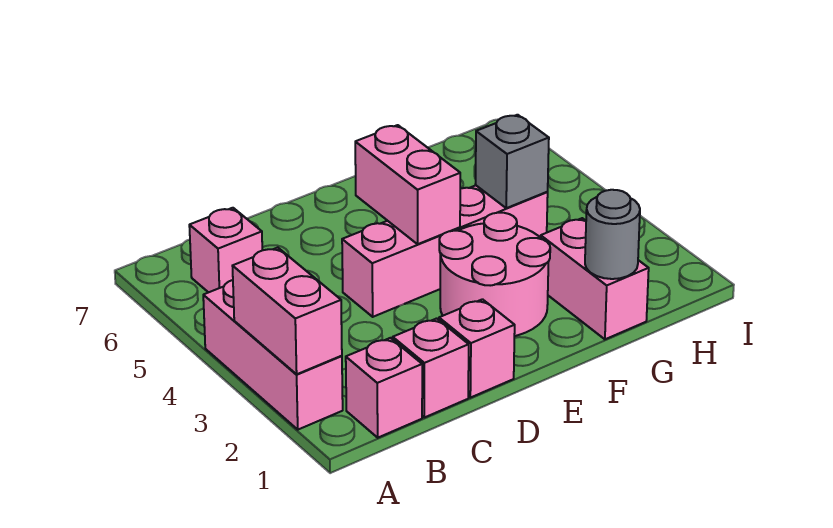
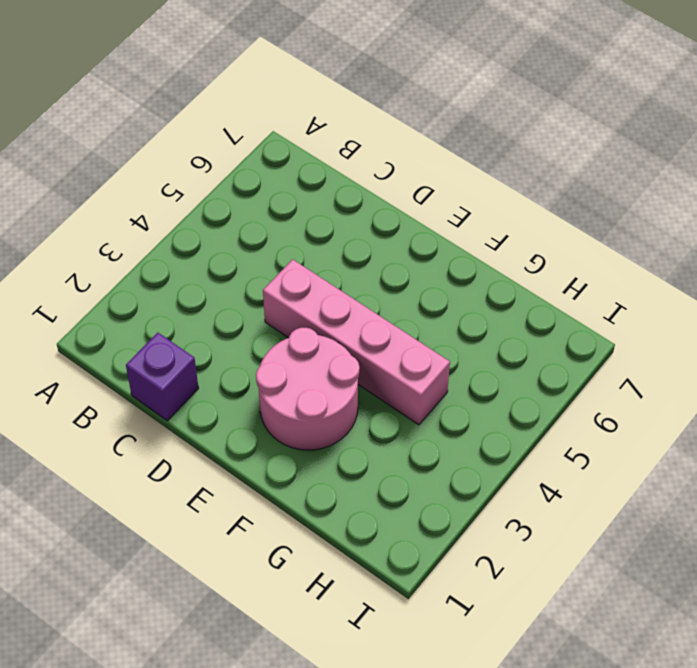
purple brick C1 level 1 -> pink brick C1 level 1
none -> pink brick A2:A4 level 1
none -> pink brick B1 level 1
none -> pink brick B6 level 1

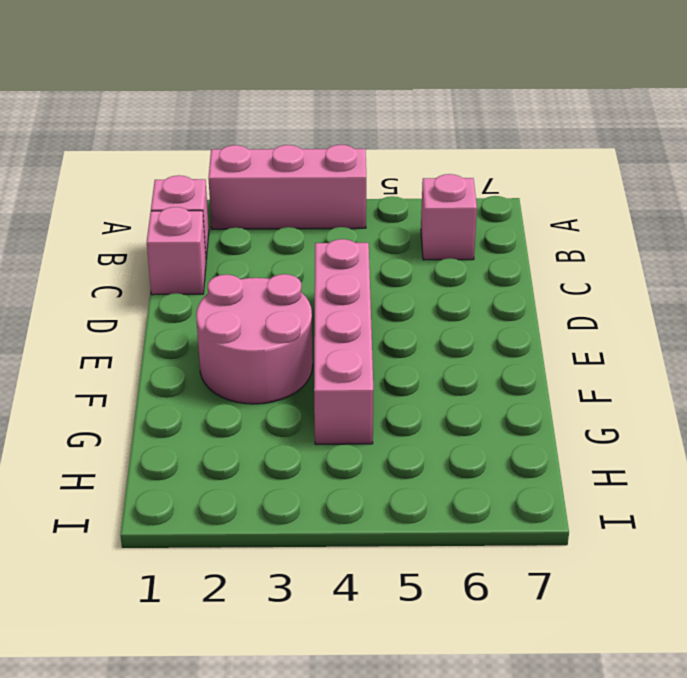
none -> pink brick D1 level 1
none -> pink brick G1:G2 level 1
none -> pink brick A2:A3 level 2

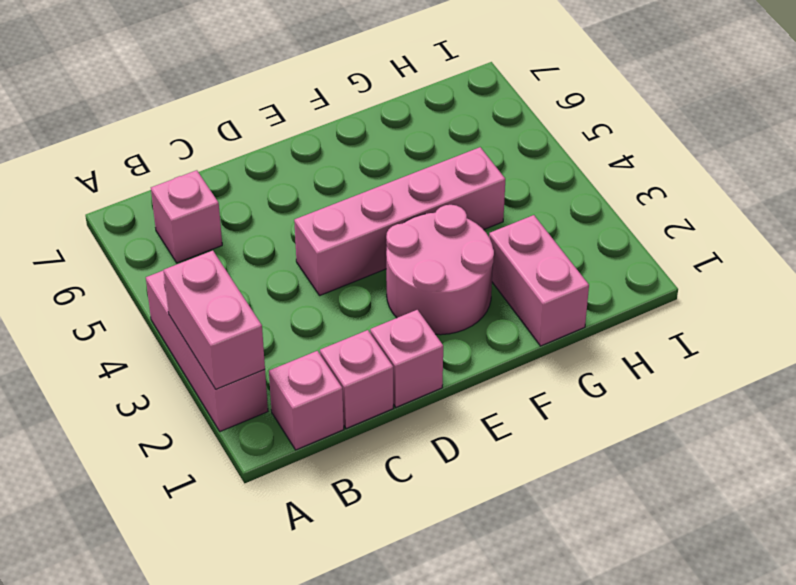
none -> pink brick E4:E5 level 2
none -> grey round brick G1 level 2
none -> grey brick G4 level 2

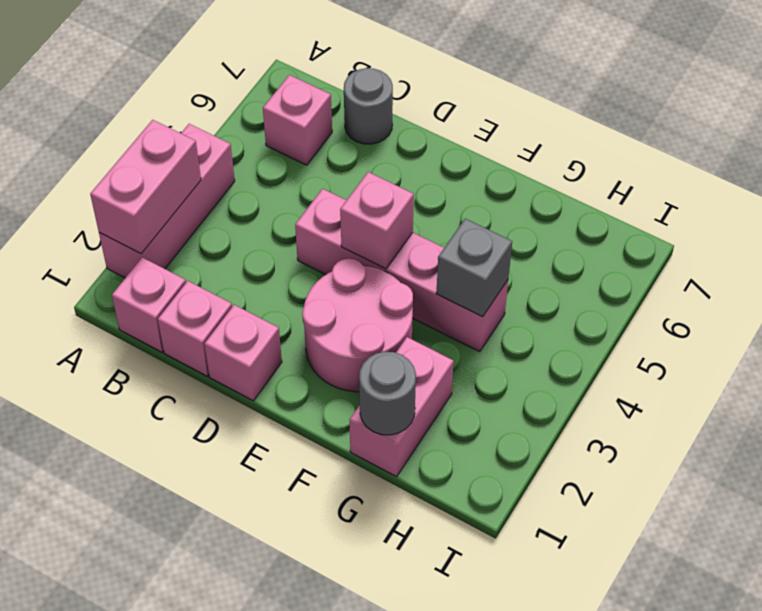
grey round brick C7 level 1 -> none
pink brick E4 level 2 -> pink brick E4:E5 level 2

